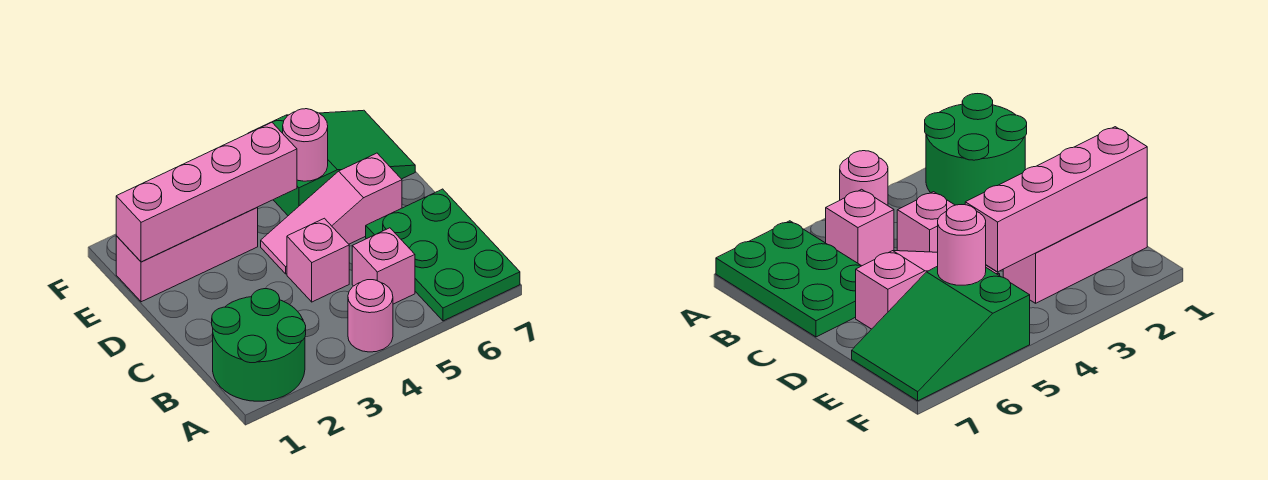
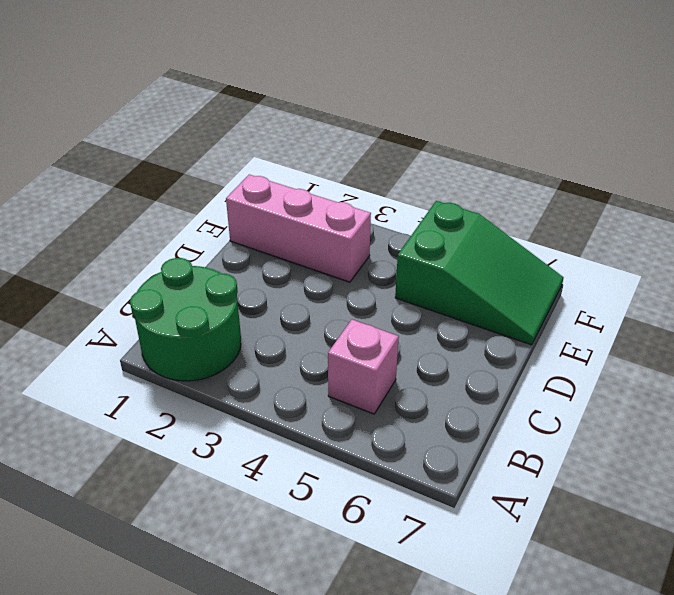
none -> pink round brick A4 level 1
none -> green plate A6:C7 level 1

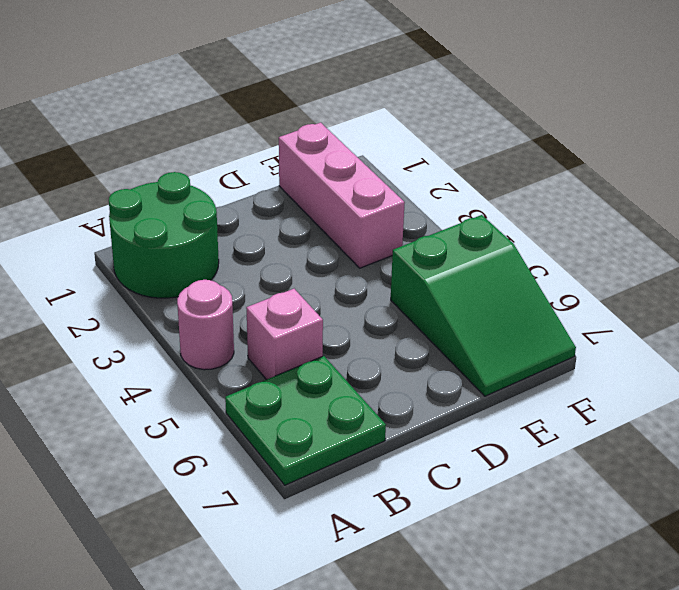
green plate A6:B7 level 1 -> green plate A6:C7 level 1
none -> pink brick C4 level 1
none -> pink slope D4:D6 level 1 top 6

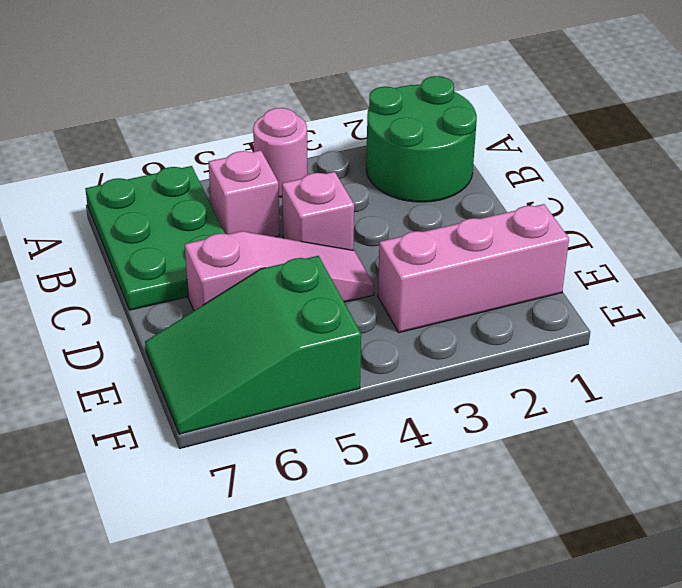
none -> pink brick E1:E4 level 2
none -> pink round brick E5 level 2

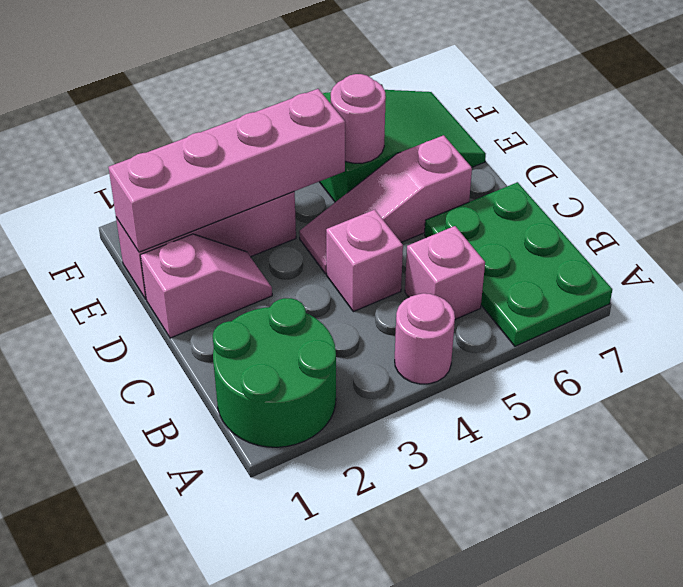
pink slope D1:D2 level 1 top 1 -> none

